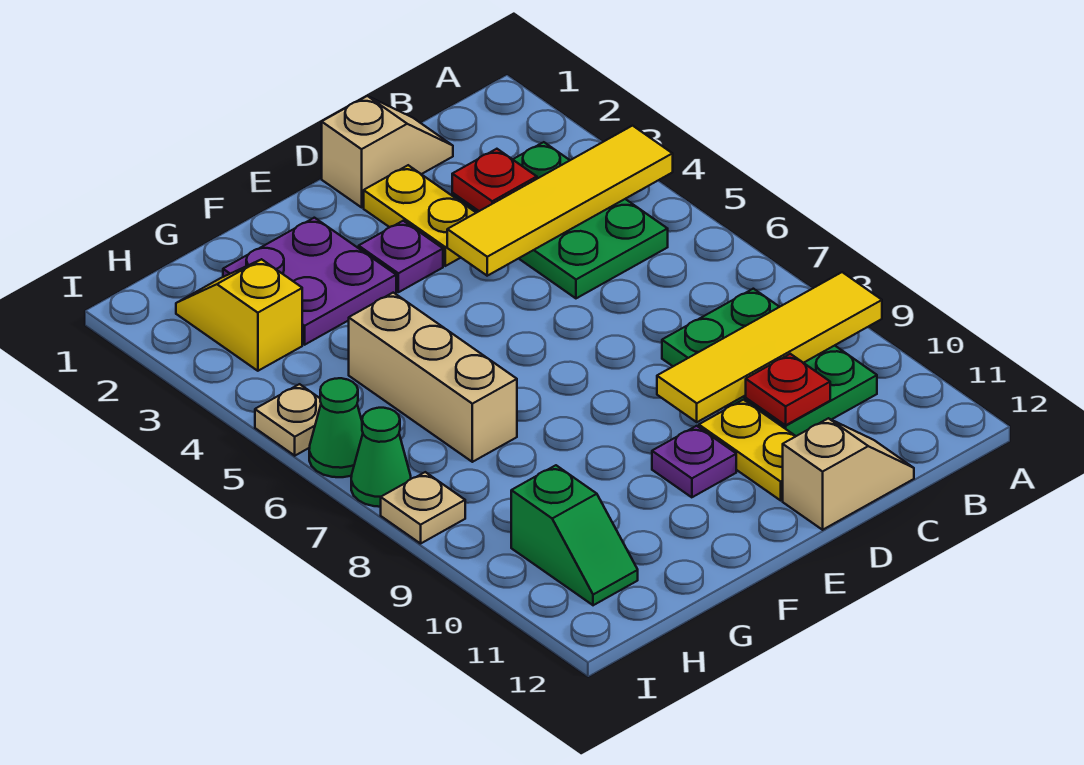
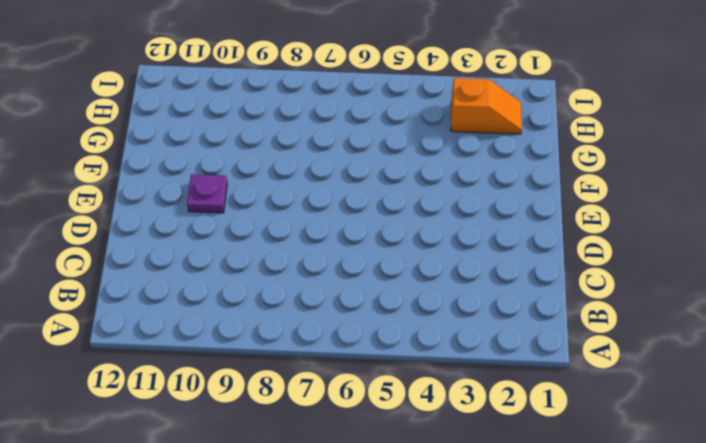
orange slope H2:H3 level 1 top 3 -> yellow slope H2:H3 level 1 top 3
none -> green plate B3:C5 level 1
none -> green plate B8:C10 level 1
none -> tan slope C1:D1 level 1 top D

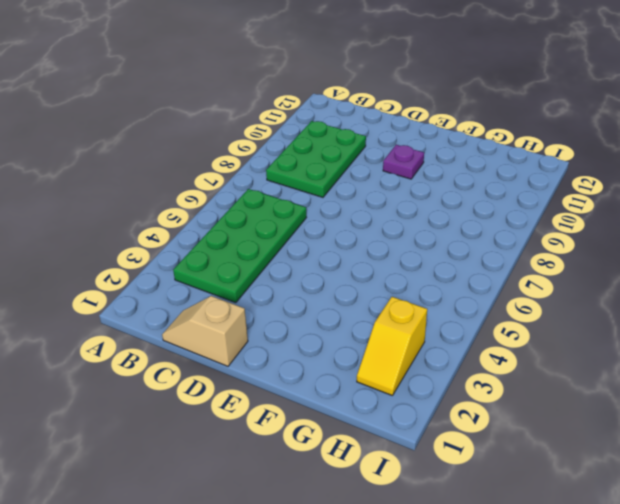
green plate B3:C6 level 1 -> green plate B3:C5 level 1
none -> tan slope C12:D12 level 1 top D
none -> yellow plate D2:D3 level 1
none -> yellow plate D10:D11 level 1

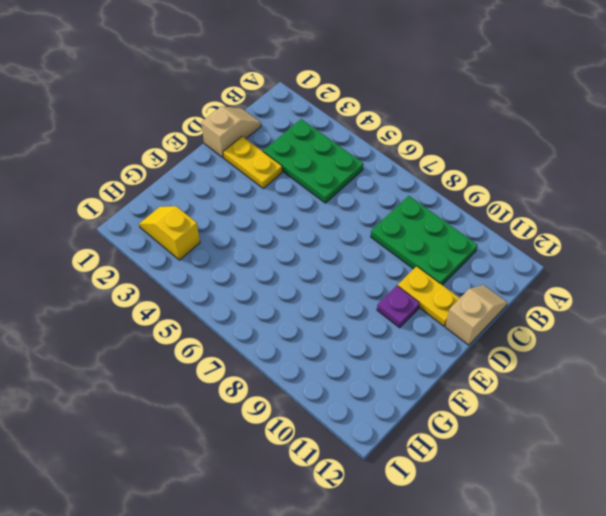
none -> purple plate E3 level 1
none -> purple plate F2:G3 level 1
none -> tan brick G5:G7 level 1

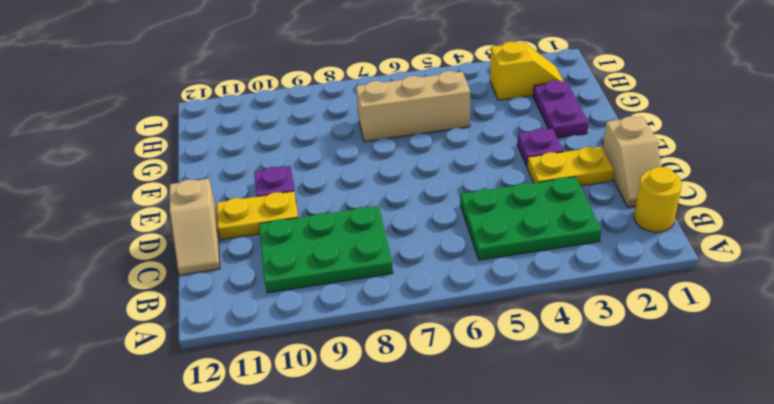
yellow round brick B1 level 1 -> none
purple plate F2:G2 level 1 -> purple plate F2:G3 level 1
none -> green slope H10:H11 level 1 top 10
none -> tan plate I5 level 1
none -> green cone I6 level 1

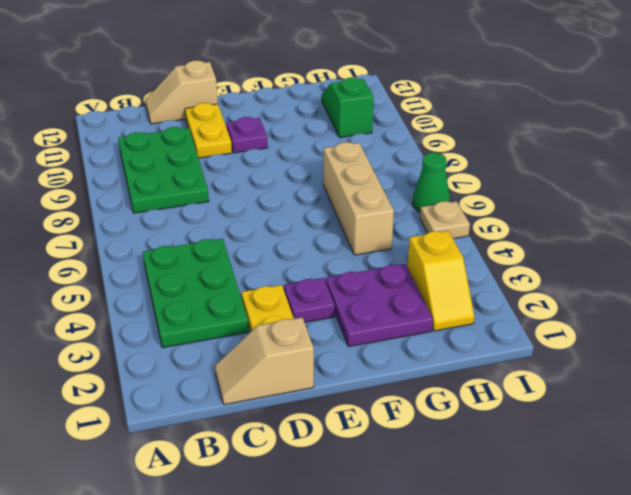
none -> green cone I7 level 1
none -> tan plate I8 level 1
none -> yellow tile A4:D4 level 2

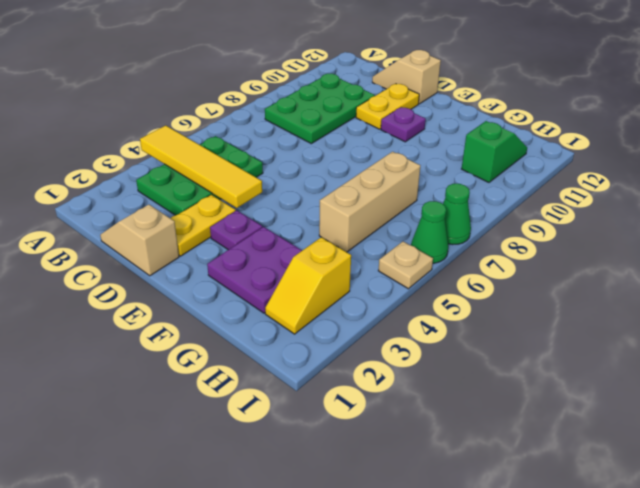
none -> tan plate I8 level 1
none -> yellow tile A9:D9 level 2
none -> red plate C3 level 2

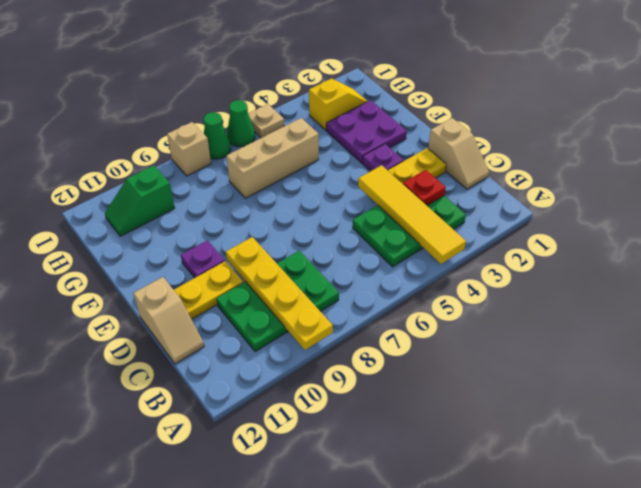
yellow plate A9:D9 level 2 -> yellow tile A9:D9 level 2
tan brick I8 level 1 -> tan plate I8 level 1
none -> red plate C10 level 2

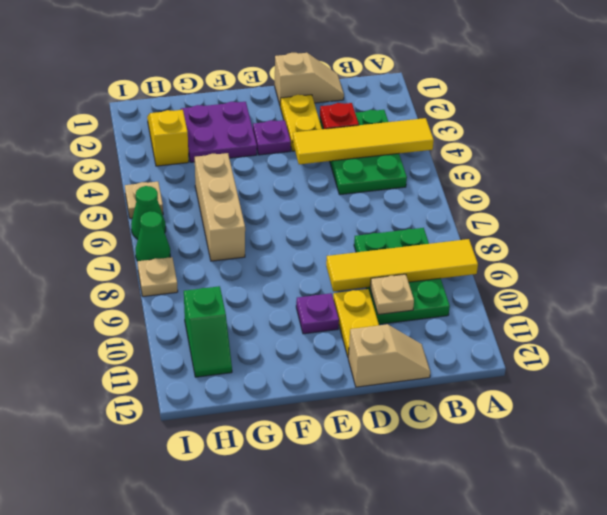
tan plate C10 level 2 -> red plate C10 level 2

